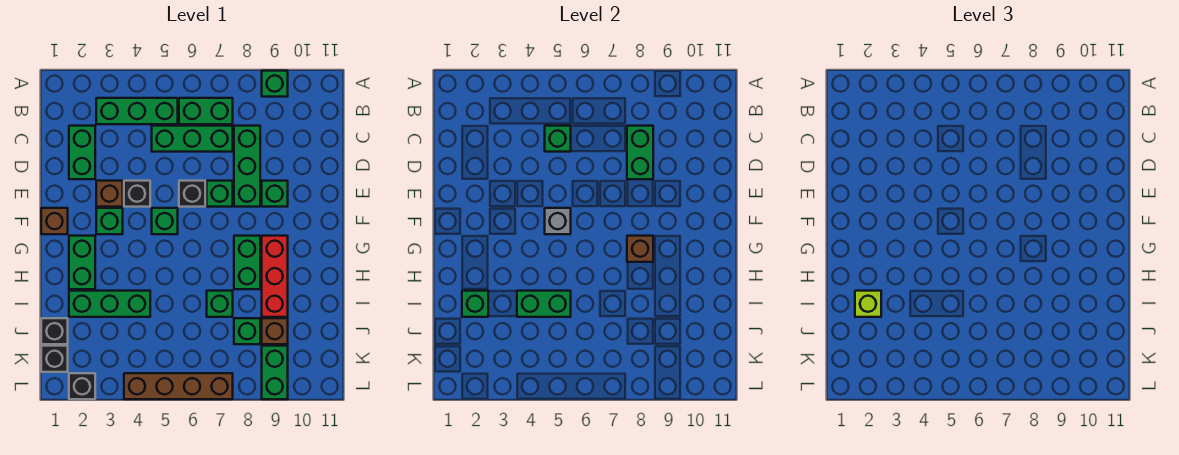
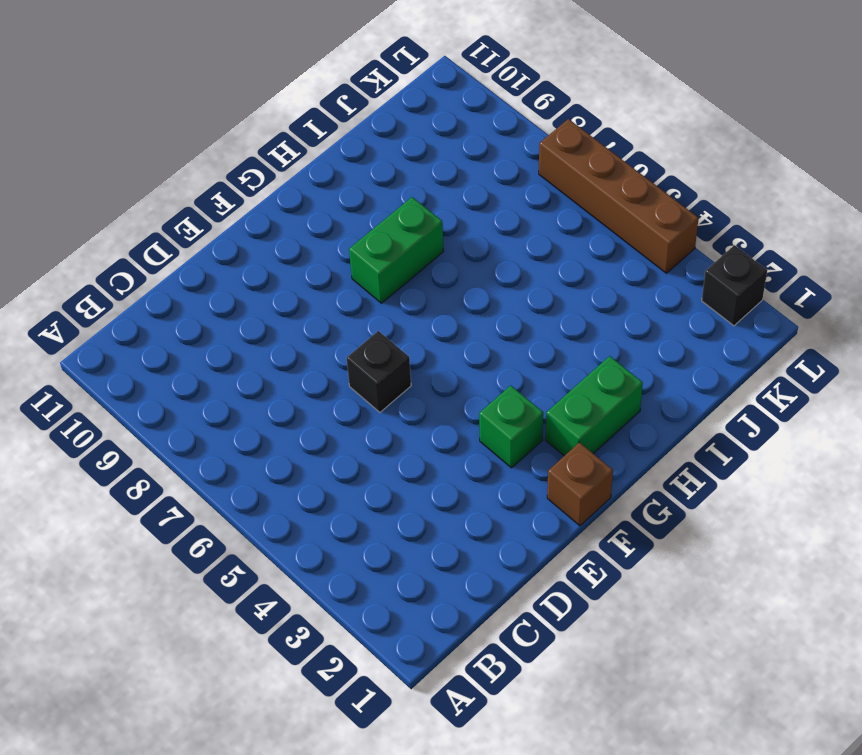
none -> green brick A9 level 1
none -> green brick B3:B5 level 1
none -> green brick B6:B7 level 1
none -> green brick C2:D2 level 1

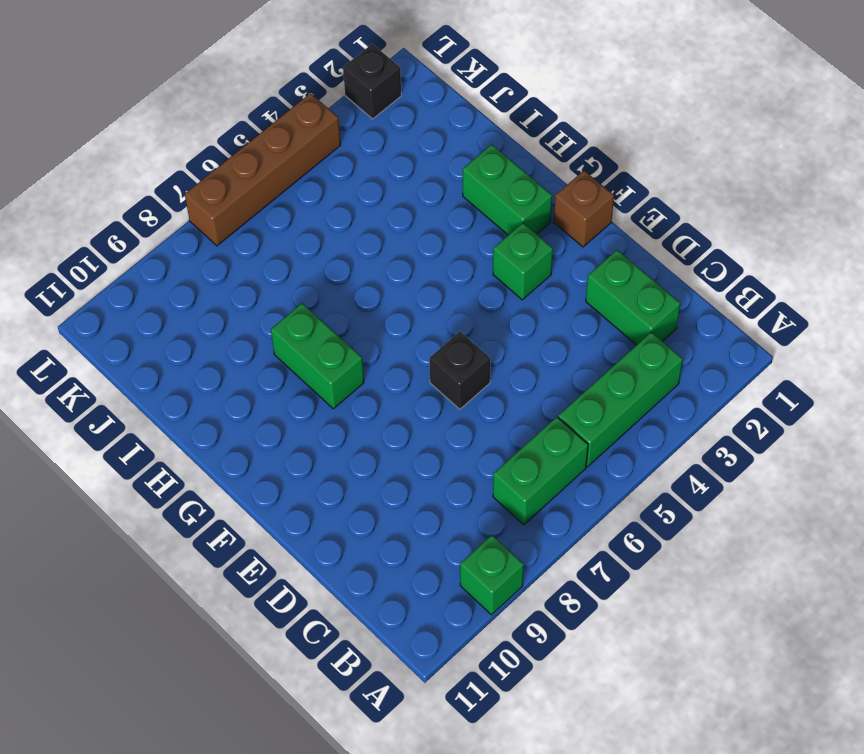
none -> green brick C5:C7 level 1
none -> green brick C8:E8 level 1
none -> brown brick E3 level 1
none -> black brick E4 level 1

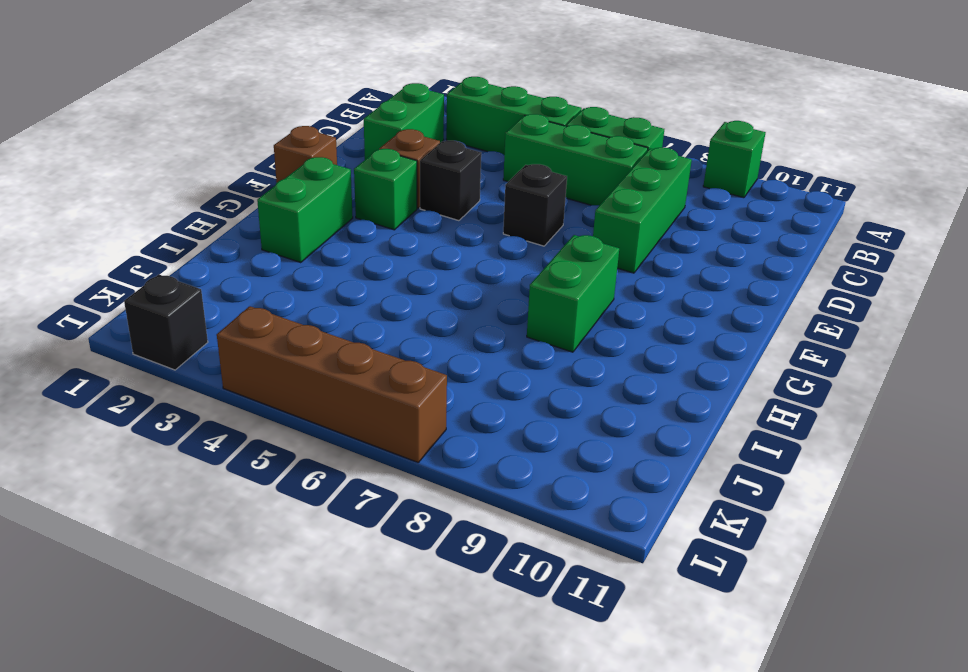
none -> green brick E7 level 1
none -> green brick E9 level 1
none -> green brick F5 level 1
none -> red brick G9:I9 level 1

